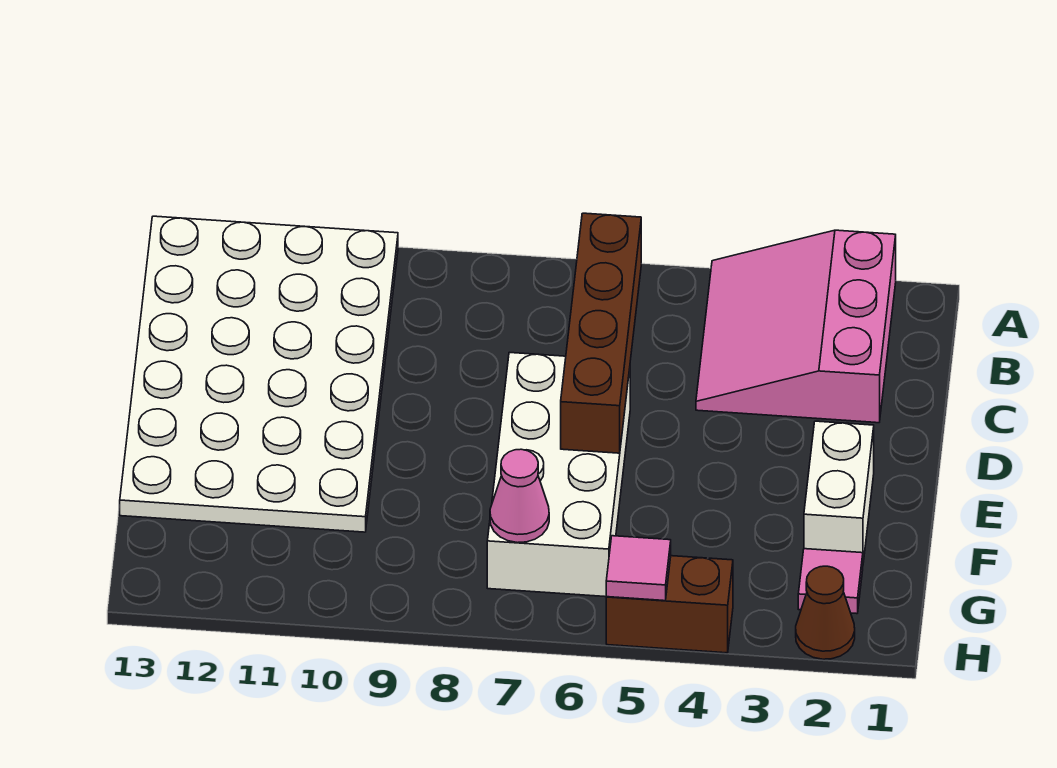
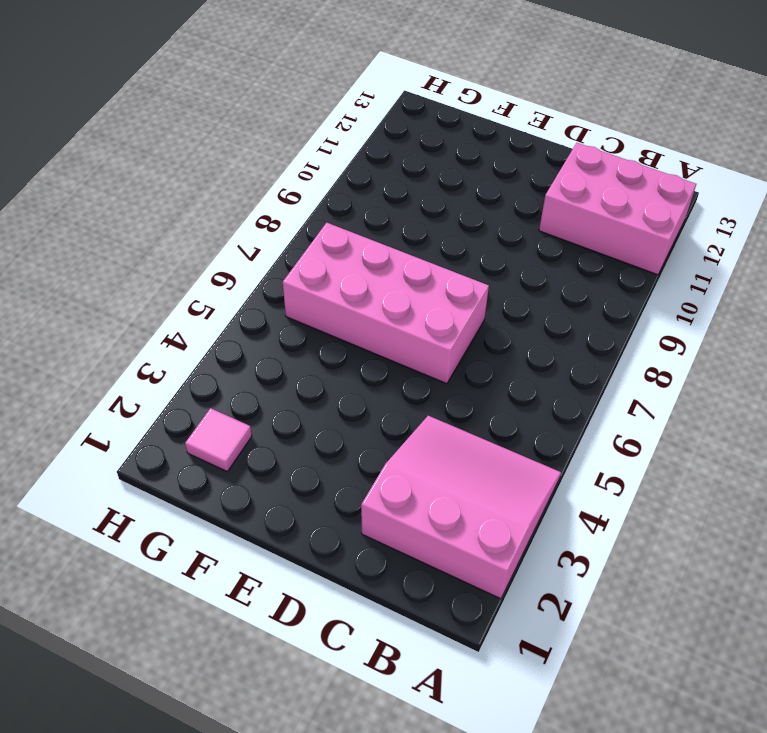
pink brick A11:C12 level 1 -> white plate A10:F13 level 1
pink brick D6:G7 level 1 -> white brick D6:G7 level 1
none -> white brick E2:F2 level 1
none -> brown cone H2 level 1

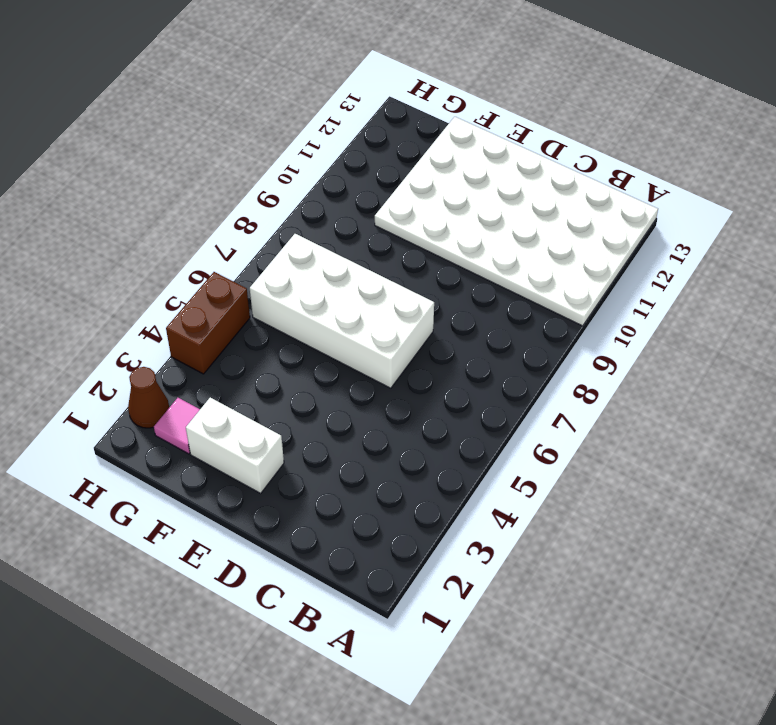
none -> pink slope A2:C4 level 1 top 2
none -> brown brick B6:E6 level 2

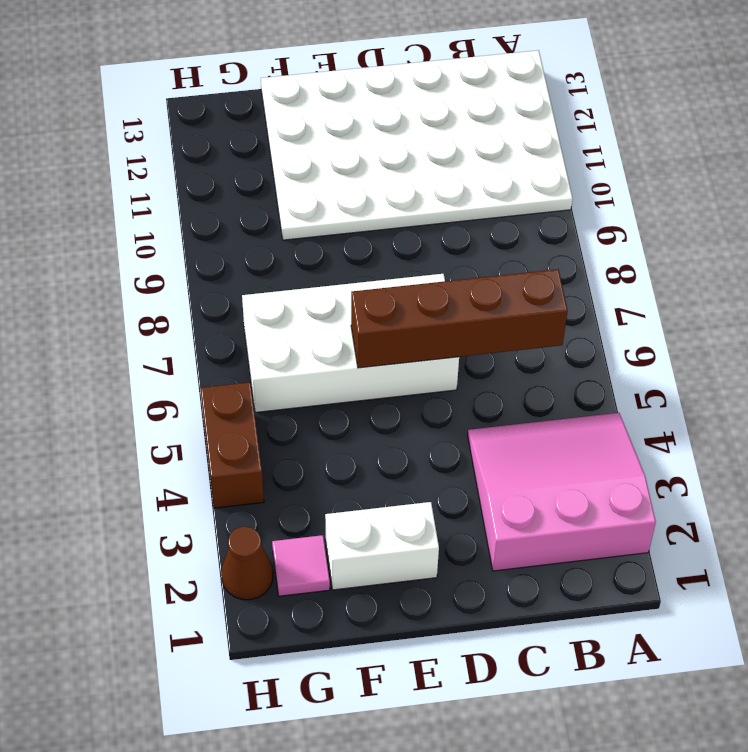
none -> pink cone G7 level 2
none -> pink tile H5 level 2

